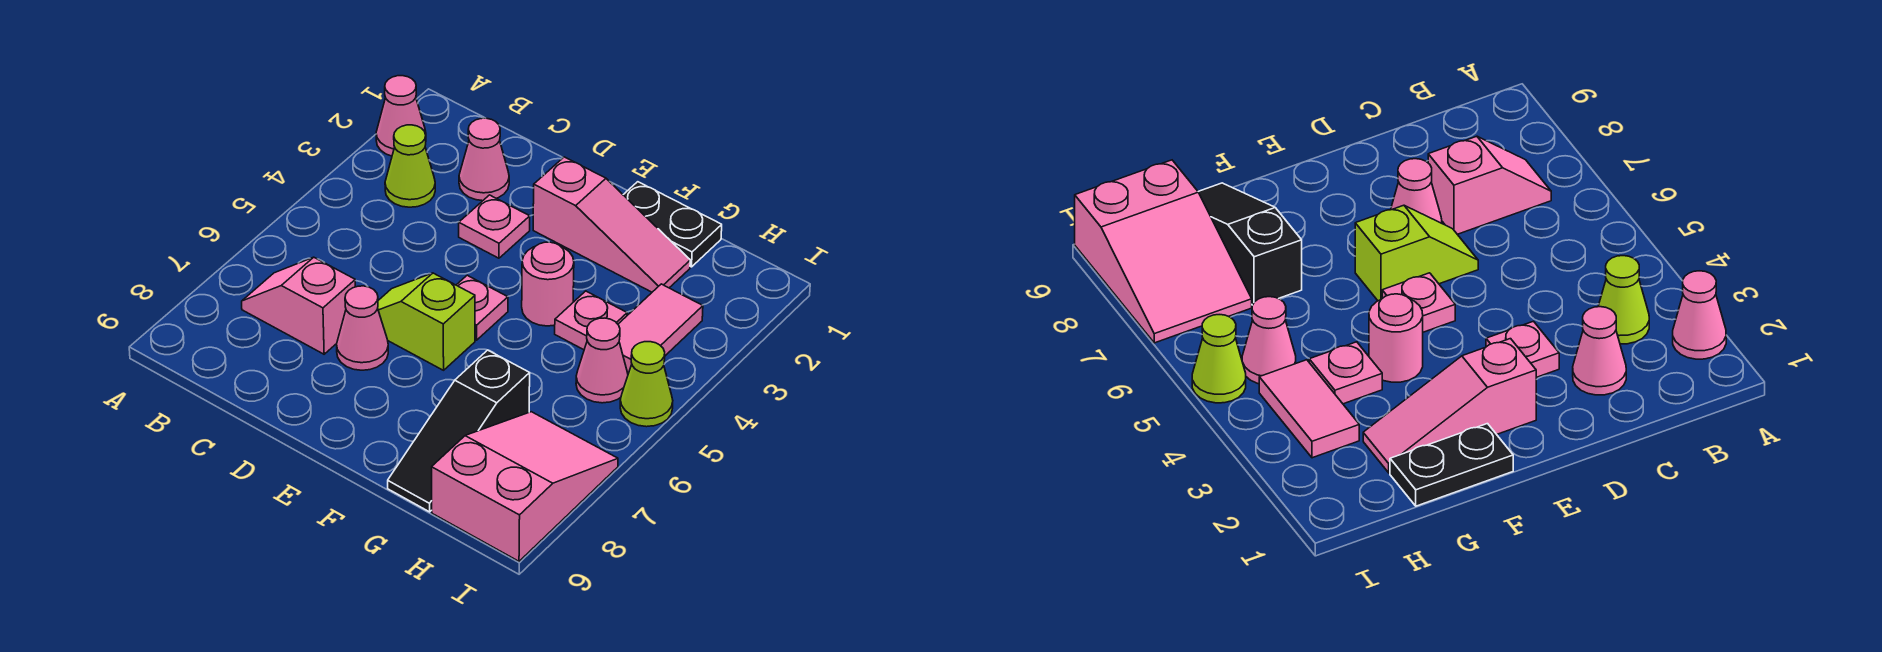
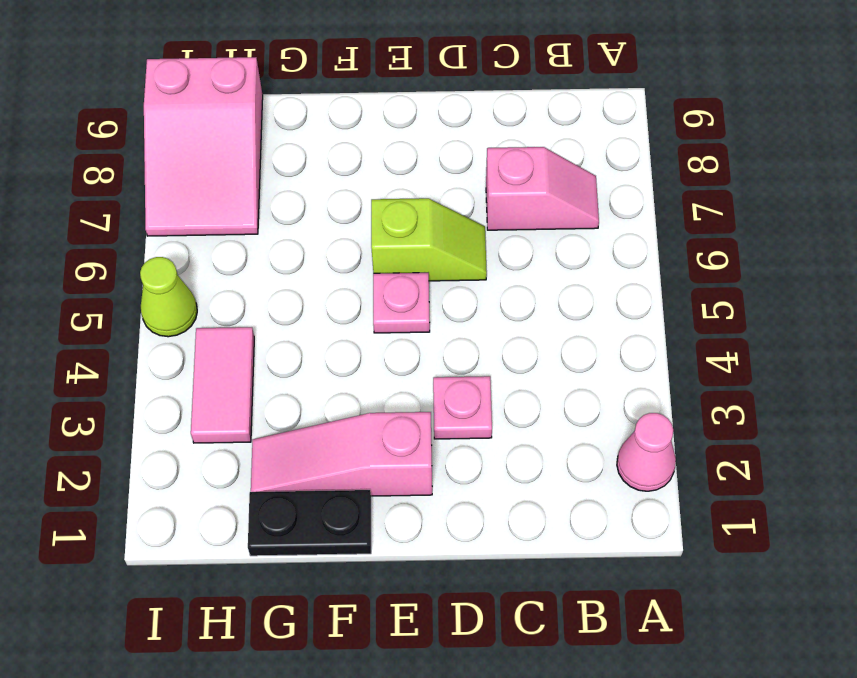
none -> lime cone B3 level 1
none -> pink cone C2 level 1
none -> pink cone D7 level 1

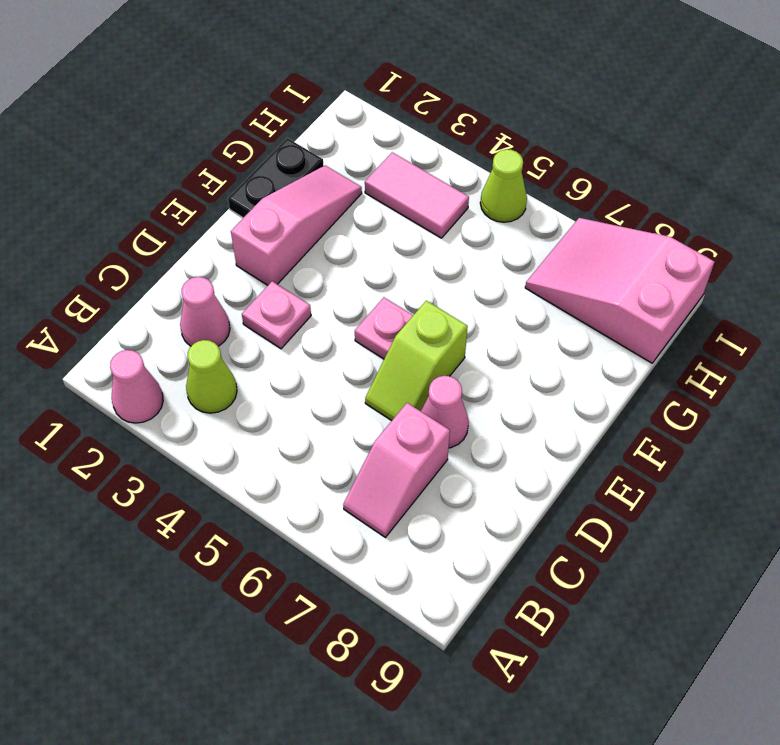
none -> pink round brick F4 level 1
none -> pink plate G4 level 1
none -> black slope G7:G9 level 1 top 7

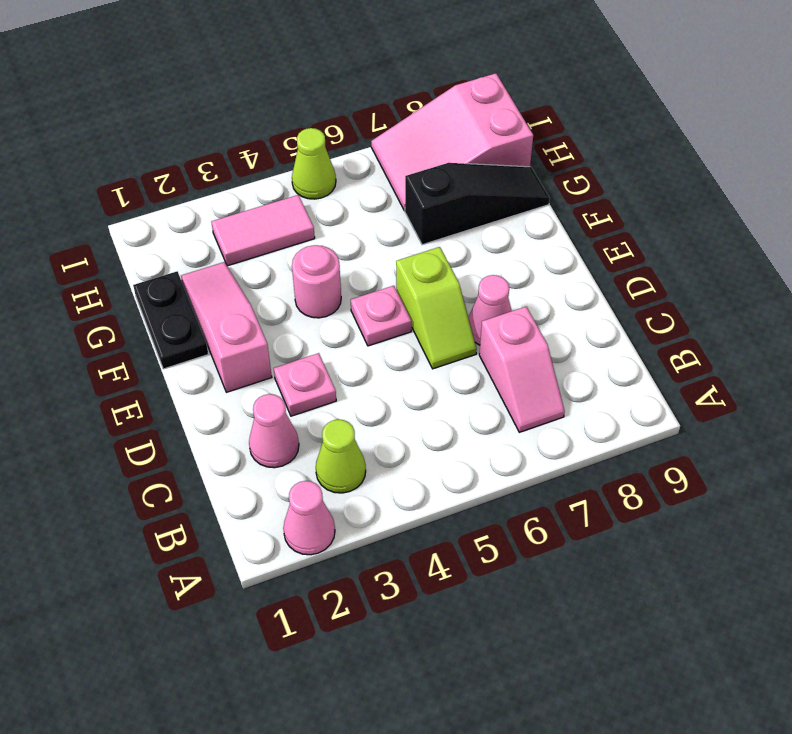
none -> pink plate G4 level 1
none -> pink cone H5 level 1

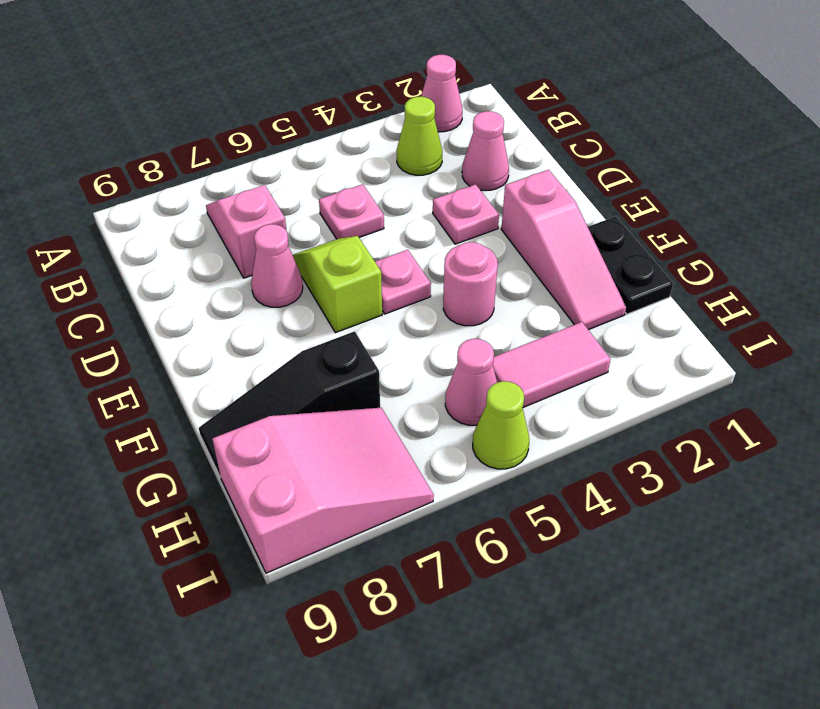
pink plate C5 level 1 -> pink plate G4 level 1

